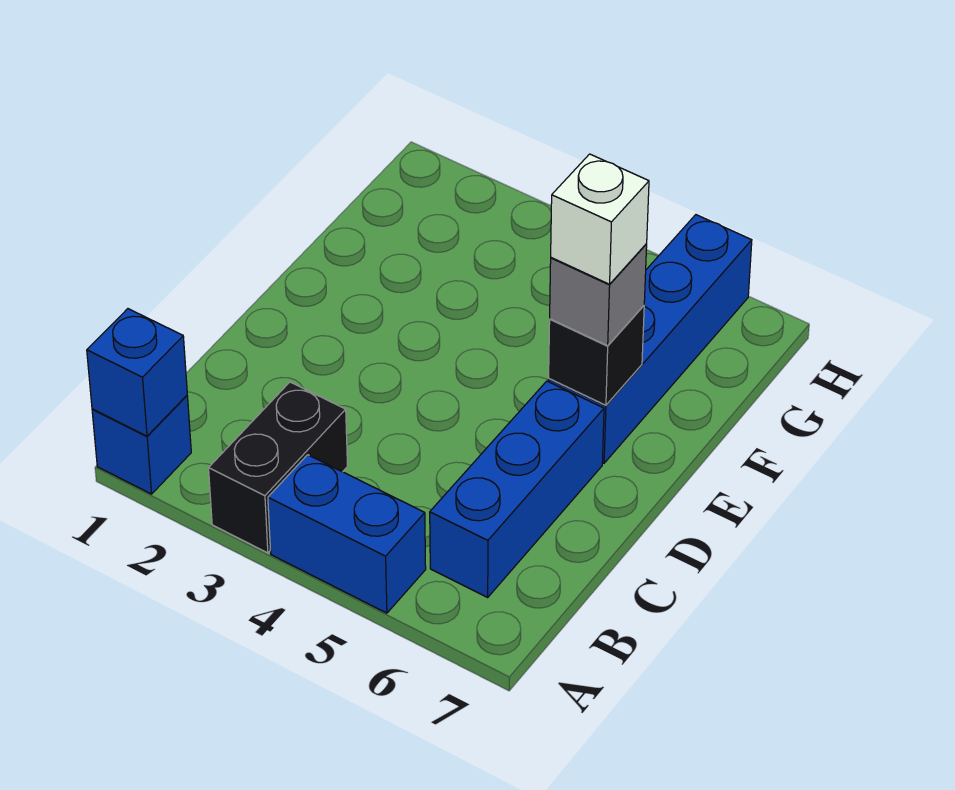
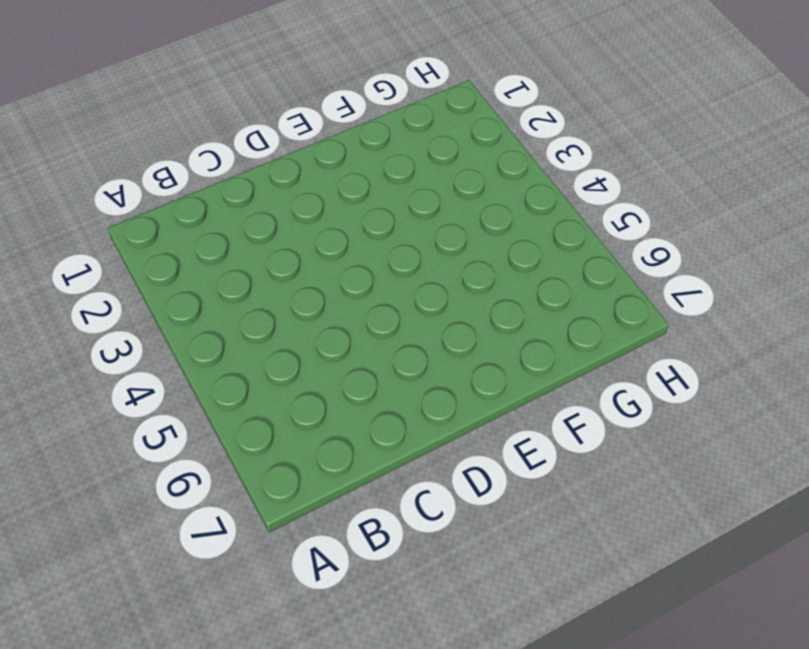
none -> blue brick A1 level 1
none -> black brick A3:B3 level 1

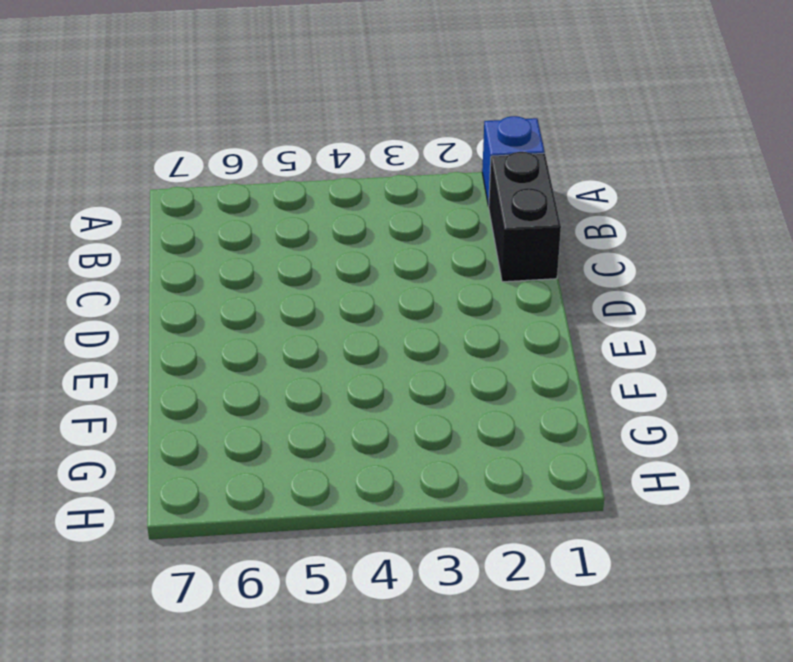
black brick B1:C1 level 1 -> black brick A3:B3 level 1
none -> blue brick A4:A5 level 1
none -> blue brick B6:D6 level 1

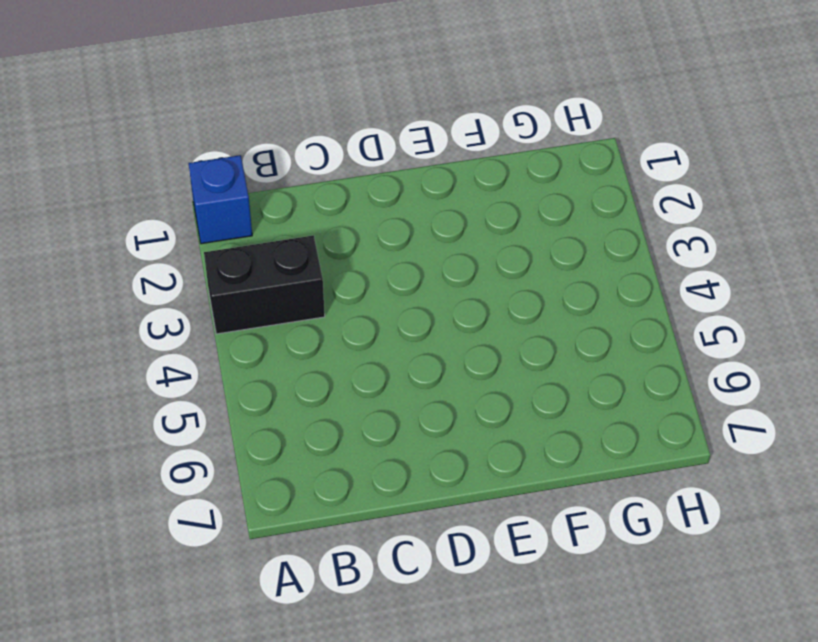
none -> blue brick A4:A5 level 1
none -> blue brick B6:D6 level 1

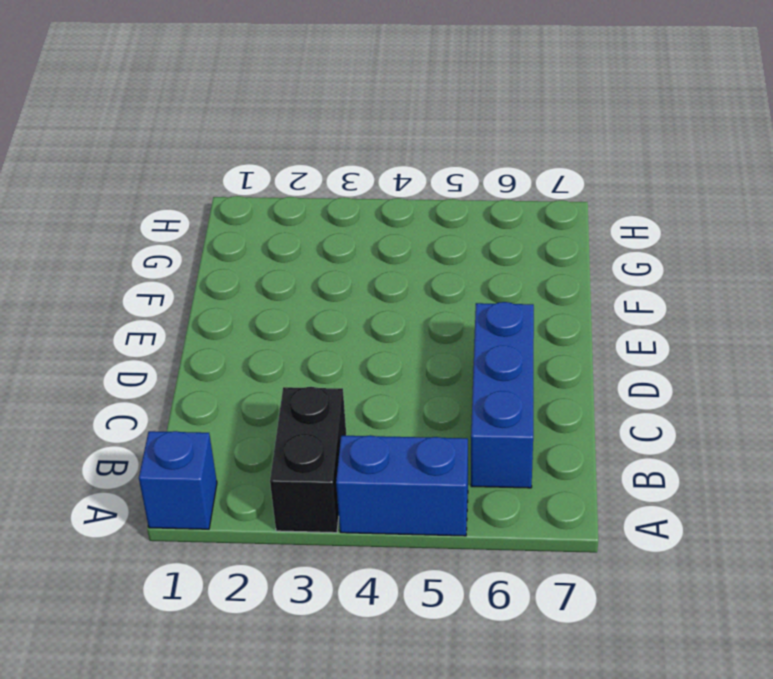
none -> blue brick E6:H6 level 1
none -> blue brick A1 level 2

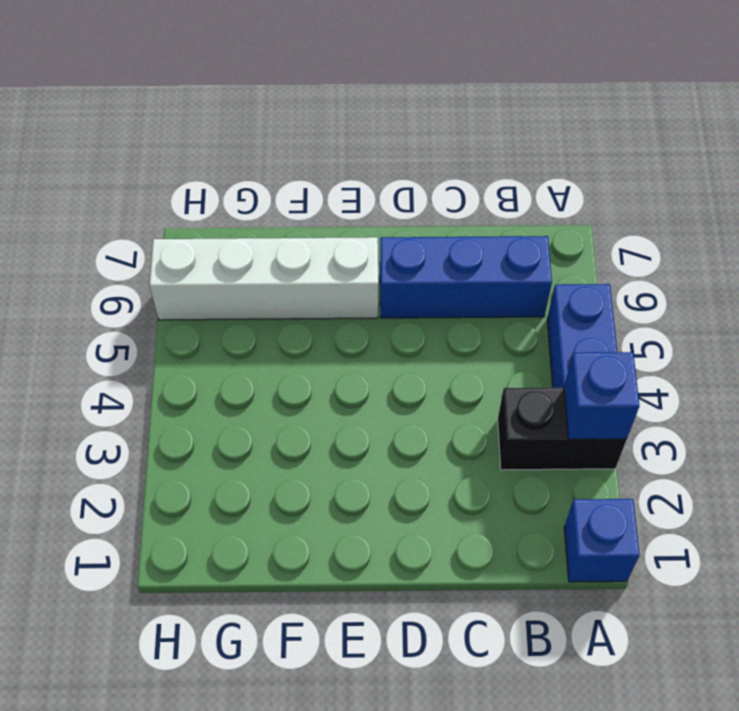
blue brick A3 level 2 -> blue brick A1 level 2
white brick E6:H6 level 1 -> blue brick E6:H6 level 1
none -> black brick E6 level 2
none -> grey brick E6 level 3

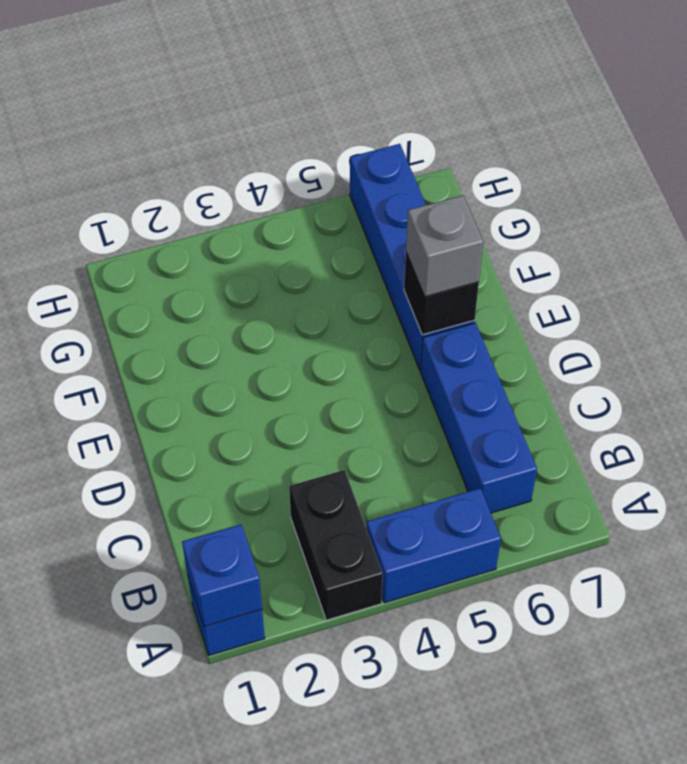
none -> white brick E6 level 4

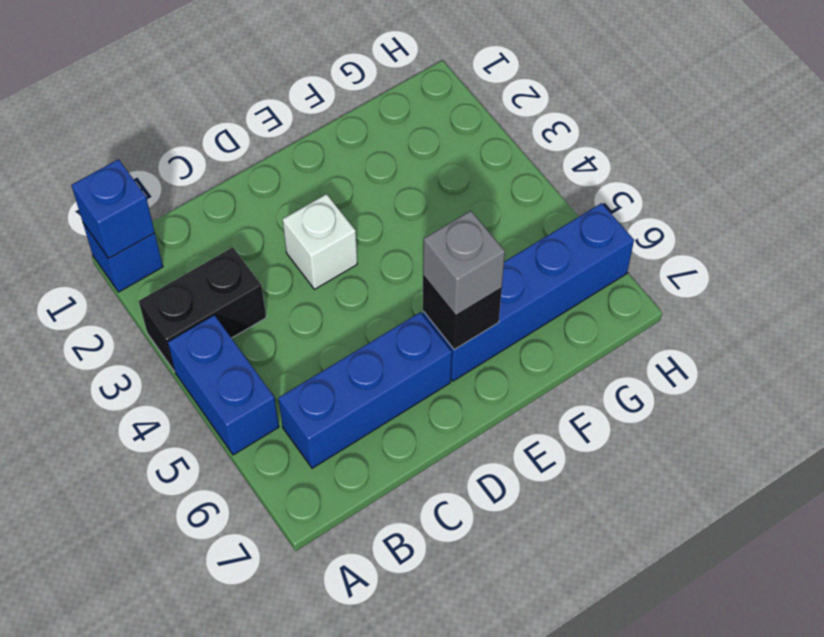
white brick D3 level 1 -> white brick E6 level 4

